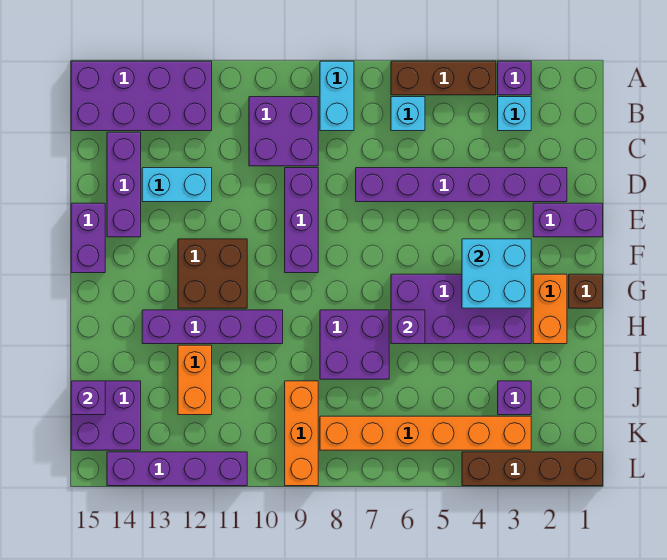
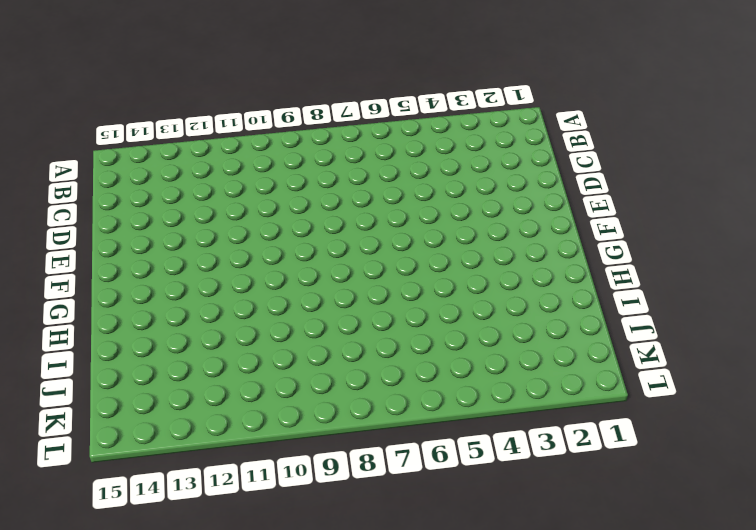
none -> purple brick A3 level 1
none -> brown brick A4:A6 level 1
none -> cyan brick A8:B8 level 1

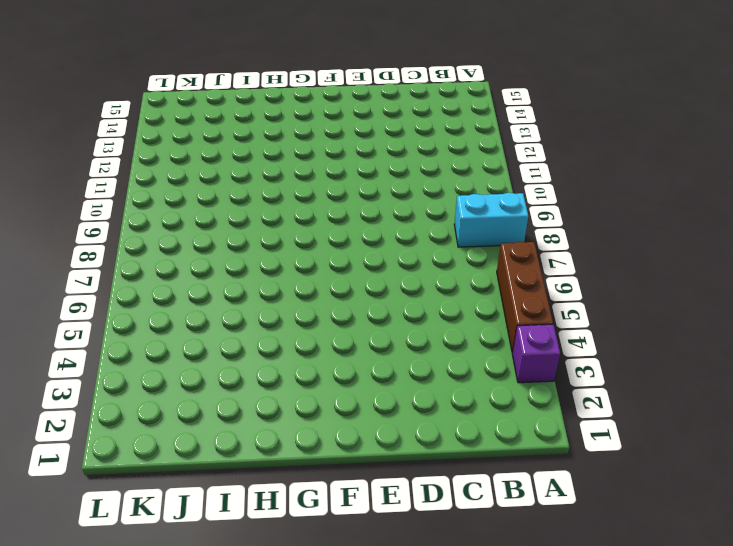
none -> purple brick A12:B15 level 1
none -> cyan brick B3 level 1
none -> cyan brick B6 level 1

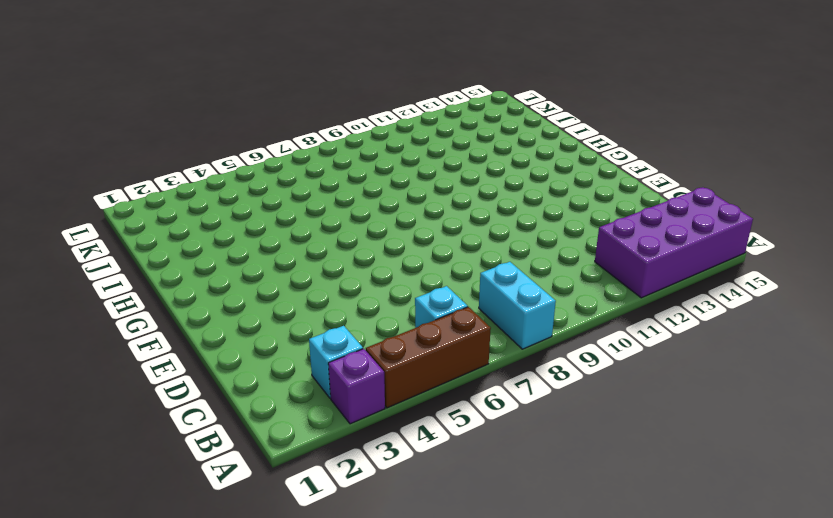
none -> purple brick B9:C10 level 1
none -> purple brick C14:E14 level 1
none -> purple brick D2:D7 level 1

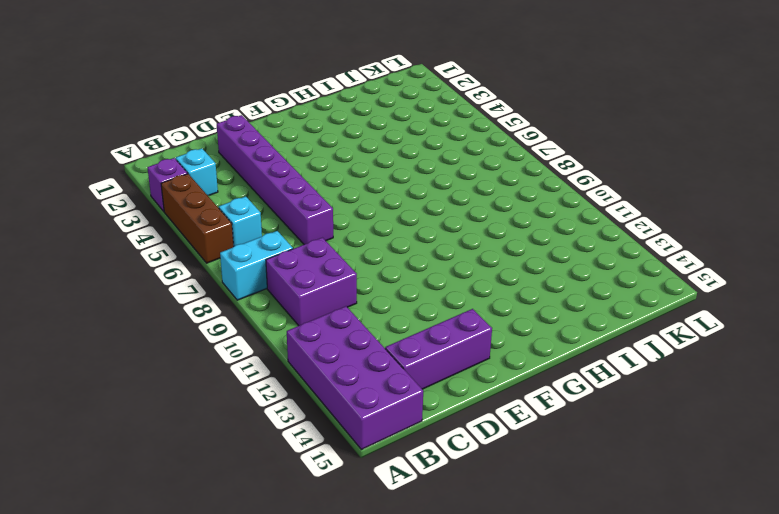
none -> purple brick D9:F9 level 1
none -> cyan brick D12:D13 level 1
none -> purple brick E1:E2 level 1

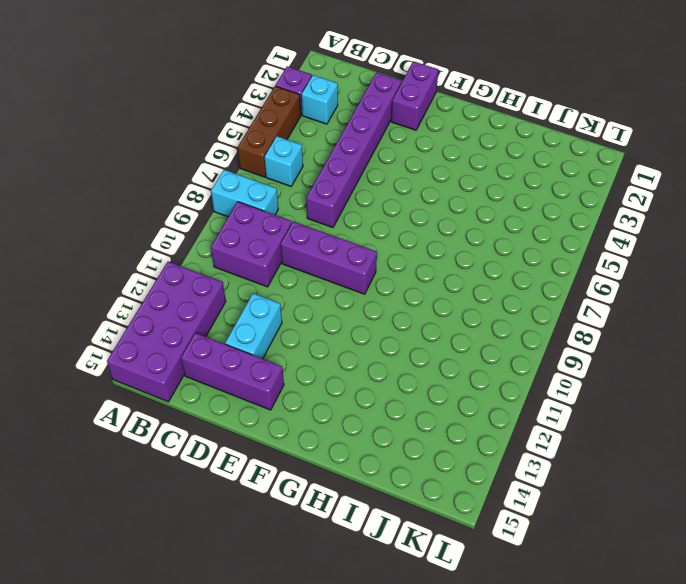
none -> purple brick E15:F15 level 1
none -> brown brick F11:G12 level 1
none -> brown brick G1 level 1

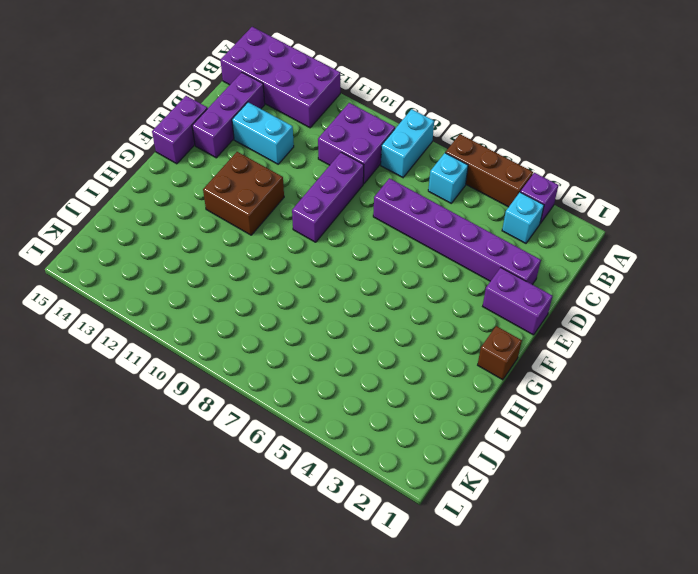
none -> orange brick G2:H2 level 1
none -> purple brick G3:H6 level 1
none -> purple brick H7:I8 level 1

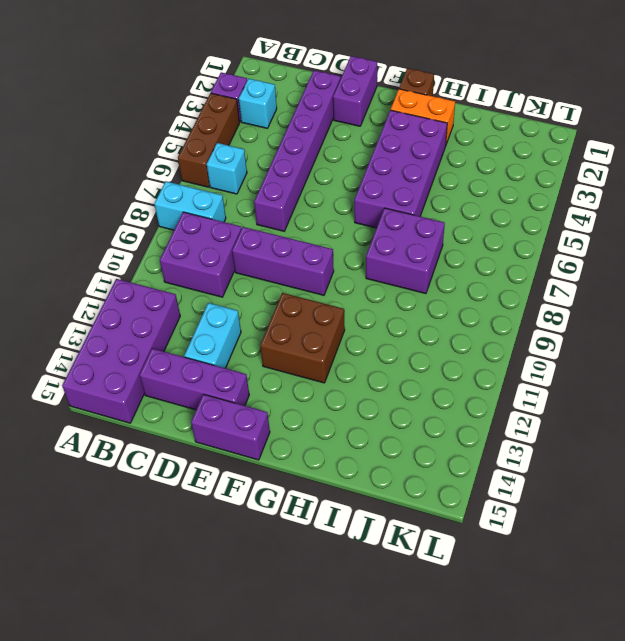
none -> purple brick H10:H13 level 1
none -> orange brick I12:J12 level 1
none -> purple brick J3 level 1

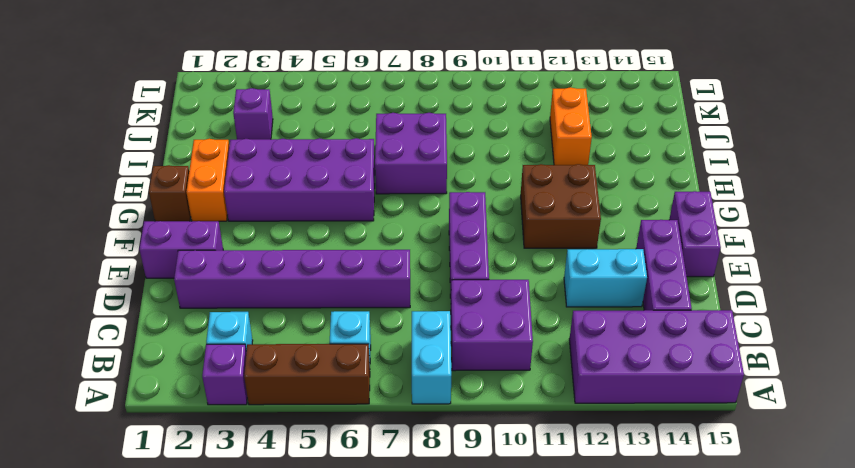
none -> purple brick H10:H13 level 1
none -> orange brick J9:L9 level 1
none -> purple brick J14:K15 level 1

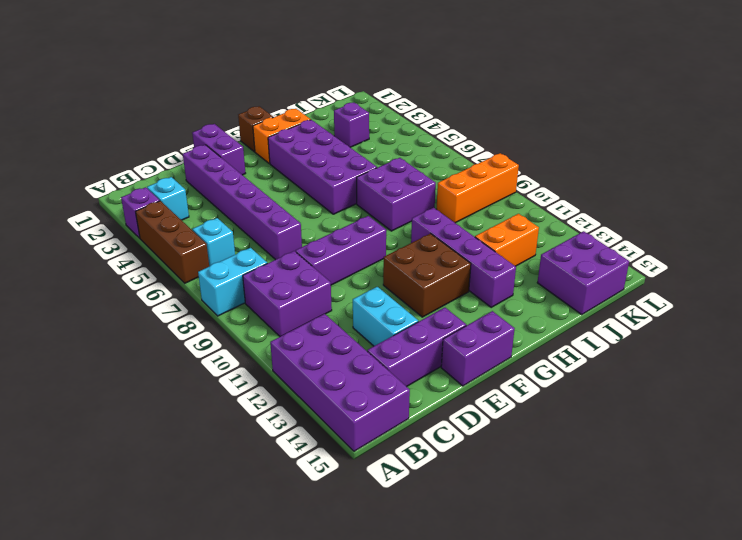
none -> orange brick K3:K8 level 1
none -> brown brick L1:L4 level 1
none -> purple brick L11:L14 level 1

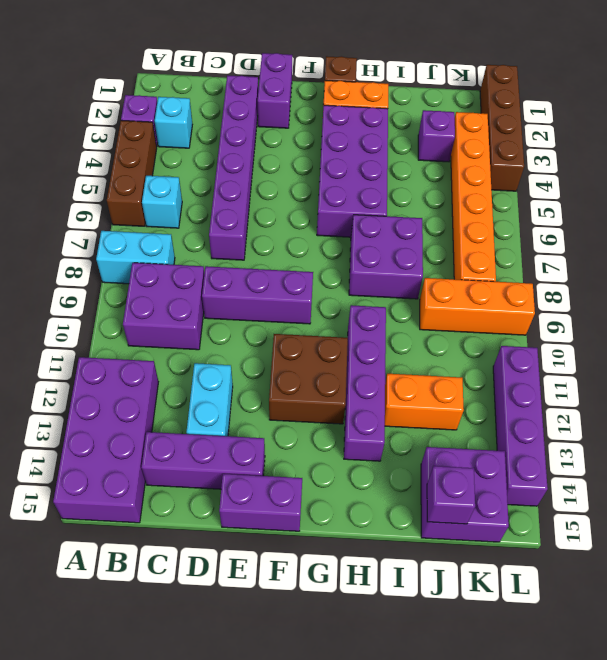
none -> cyan brick F3:G4 level 2
none -> purple brick H6 level 2

